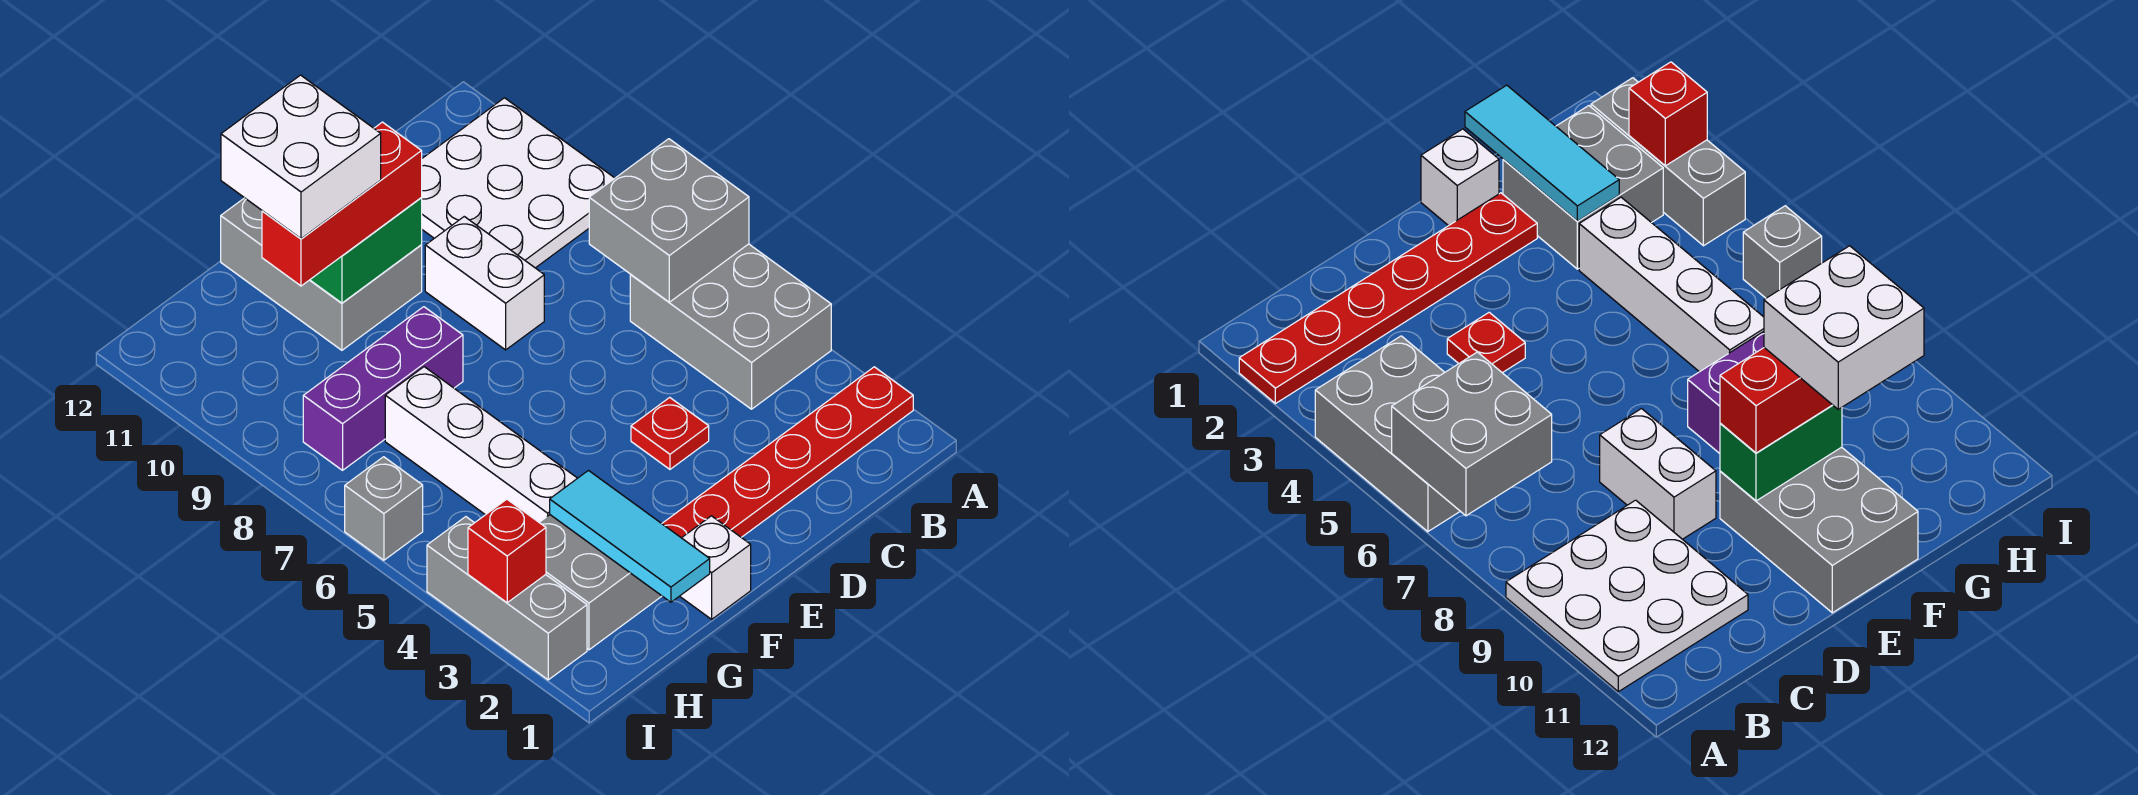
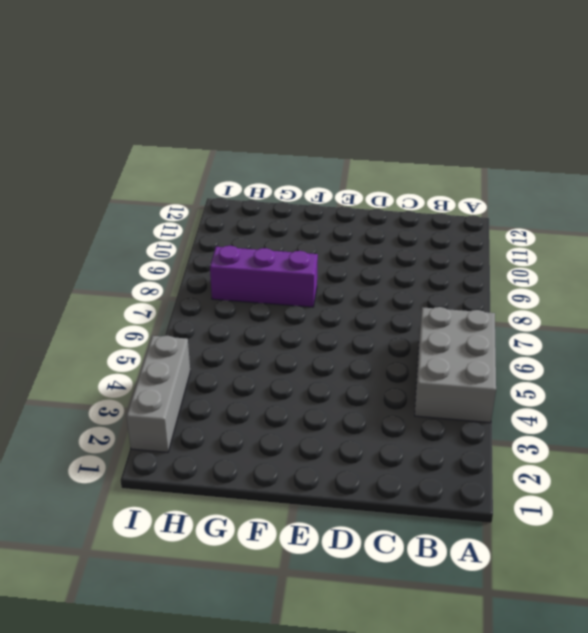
none -> red plate A2:F2 level 1
none -> white plate A9:C11 level 1
none -> red plate D4 level 1

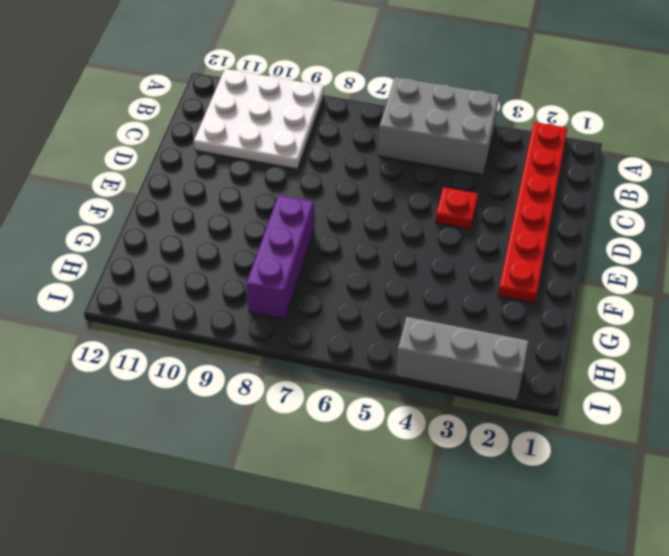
none -> white brick D8:D9 level 1
none -> grey brick E10:F12 level 1
none -> white brick F1 level 1

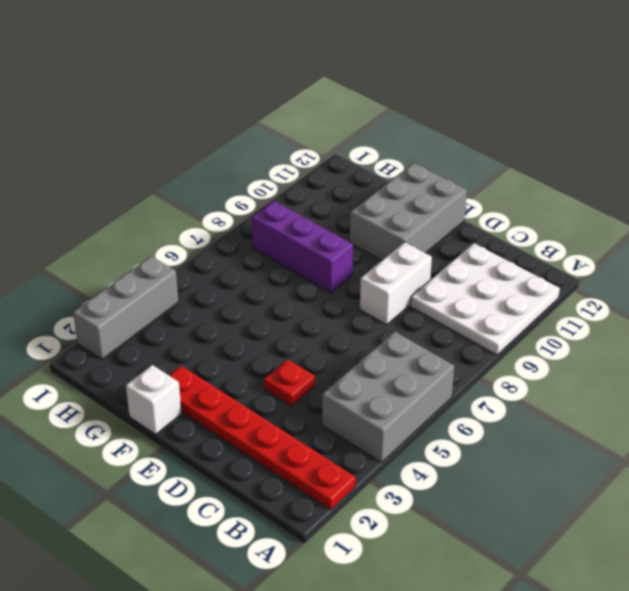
none -> grey brick G2:H3 level 1
none -> white brick G4:G7 level 1
none -> grey brick I6 level 1

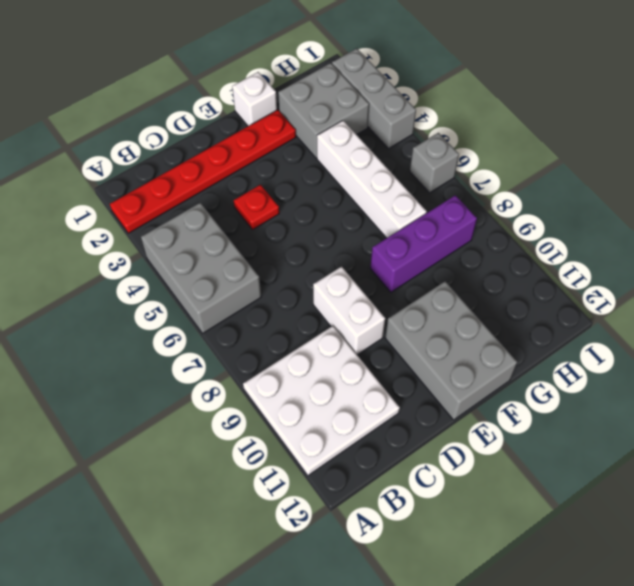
none -> grey brick A6:B7 level 2
none -> green brick E10:F10 level 2
none -> cyan tile G1:G3 level 2

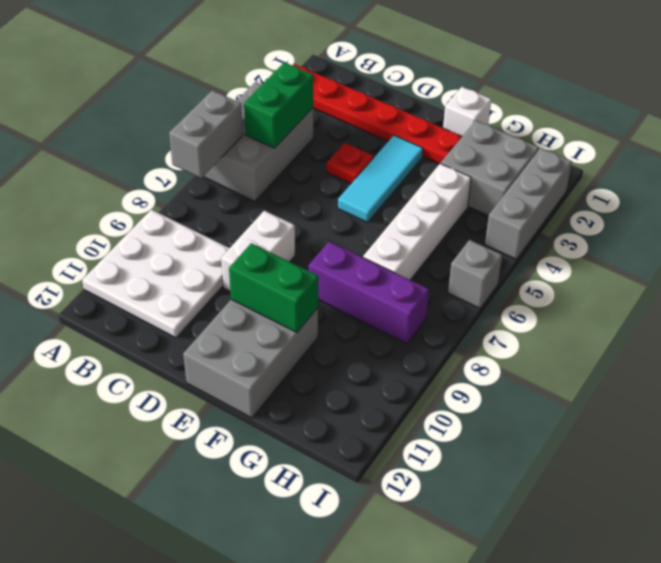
grey brick A6:A7 level 2 -> grey brick A6:B7 level 2
green brick B4:B5 level 2 -> none
cyan tile E3:E5 level 1 -> cyan tile G1:G3 level 2
none -> red brick I3 level 2
none -> red brick E10:G10 level 3
none -> white brick F10:G11 level 4

